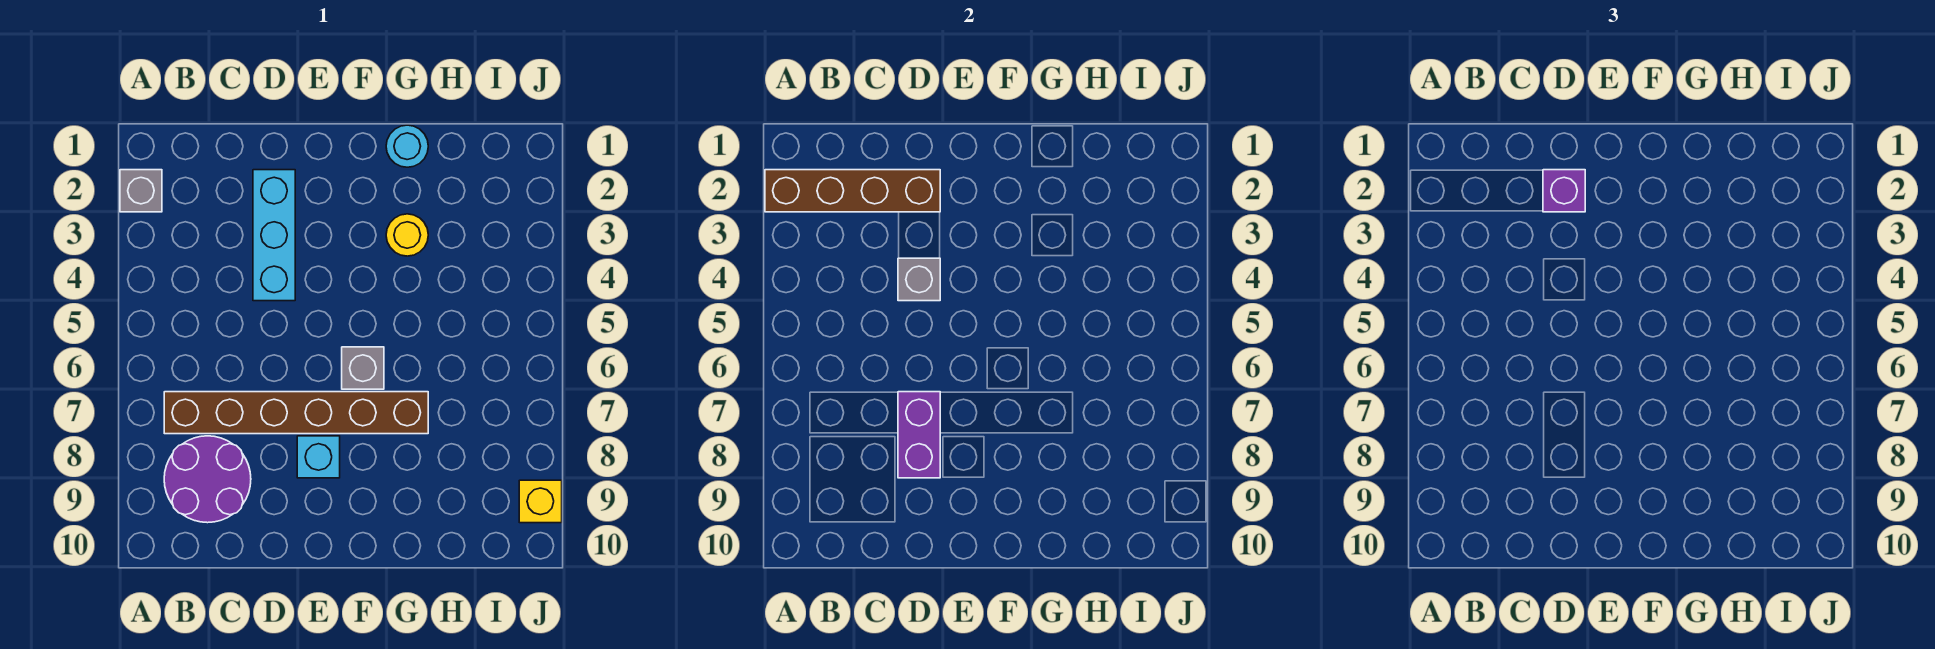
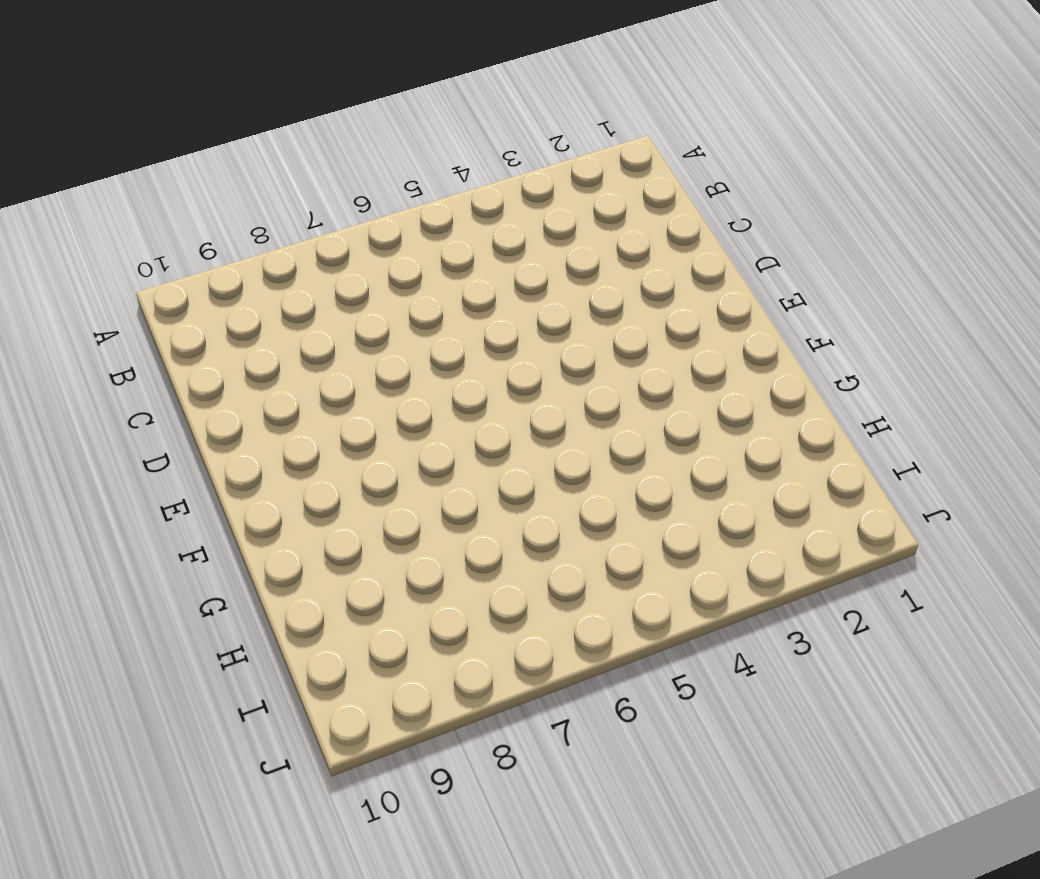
none -> grey brick A2 level 1
none -> brown brick B7:G7 level 1
none -> purple round brick B8:C9 level 1

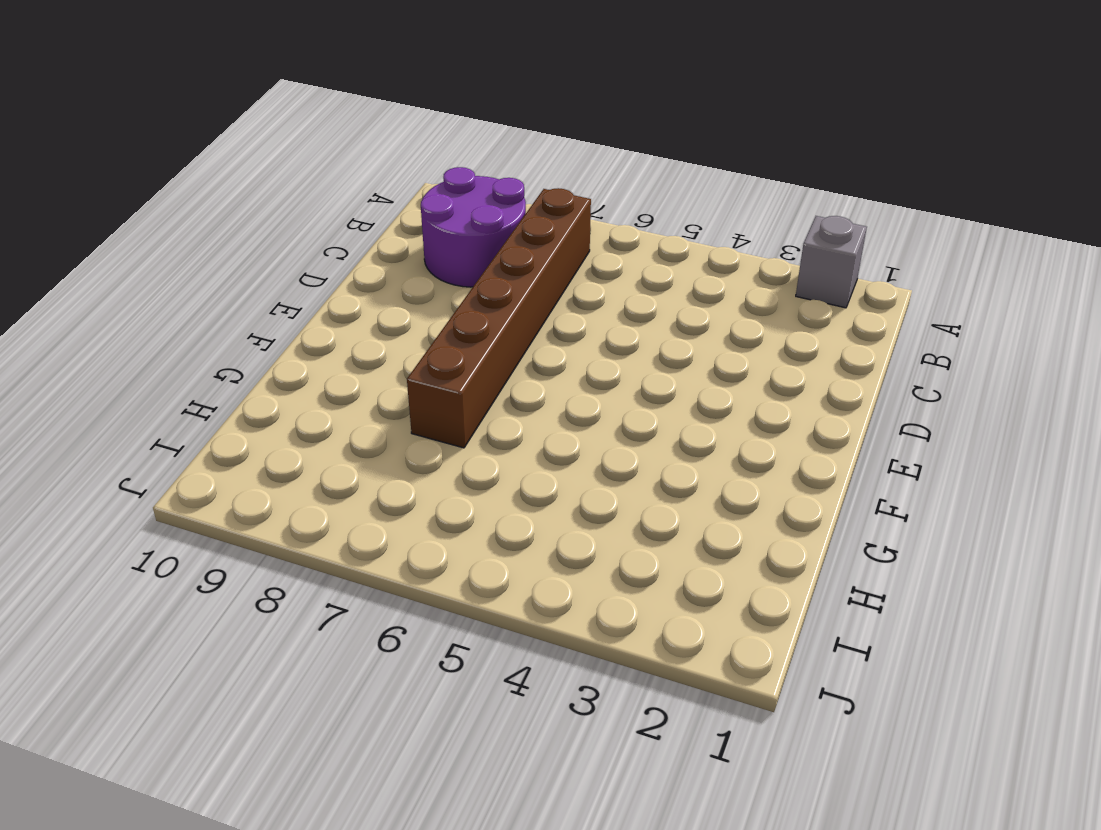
none -> cyan brick D2:D4 level 1
none -> cyan brick E8 level 1
none -> grey brick F6 level 1

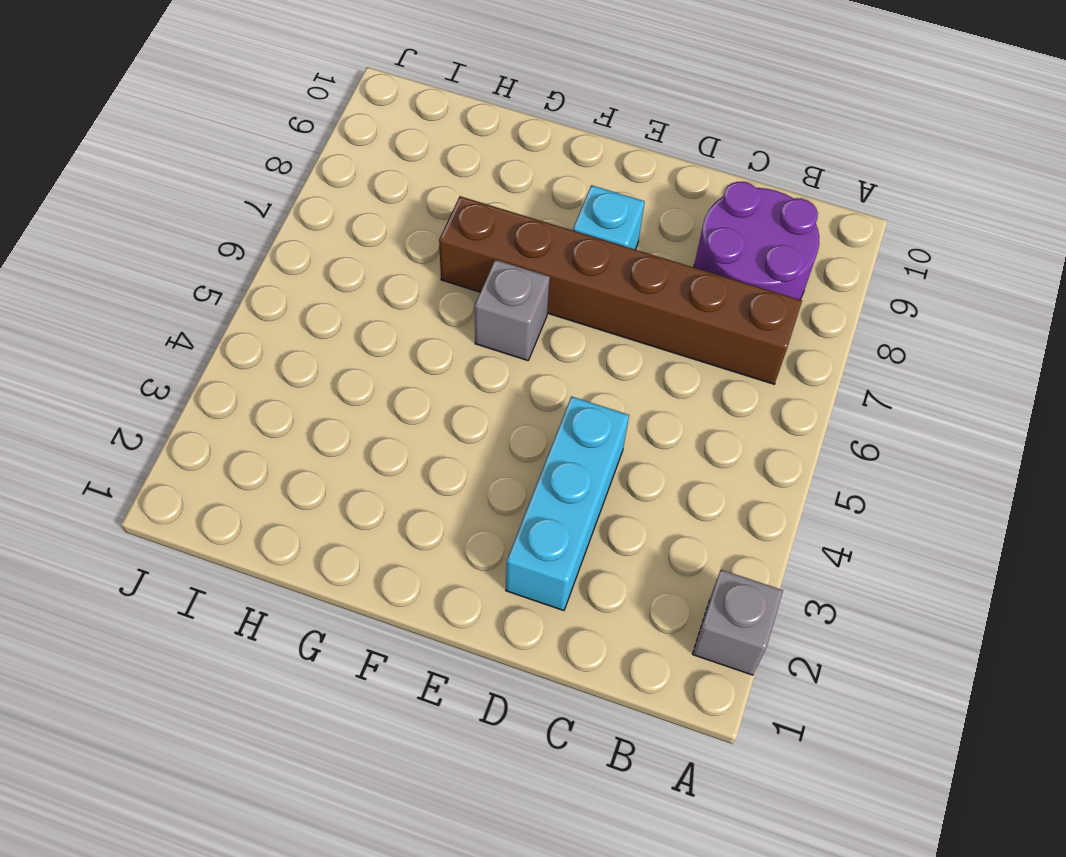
none -> cyan round brick G1 level 1
none -> yellow round brick G3 level 1
none -> yellow brick J9 level 1

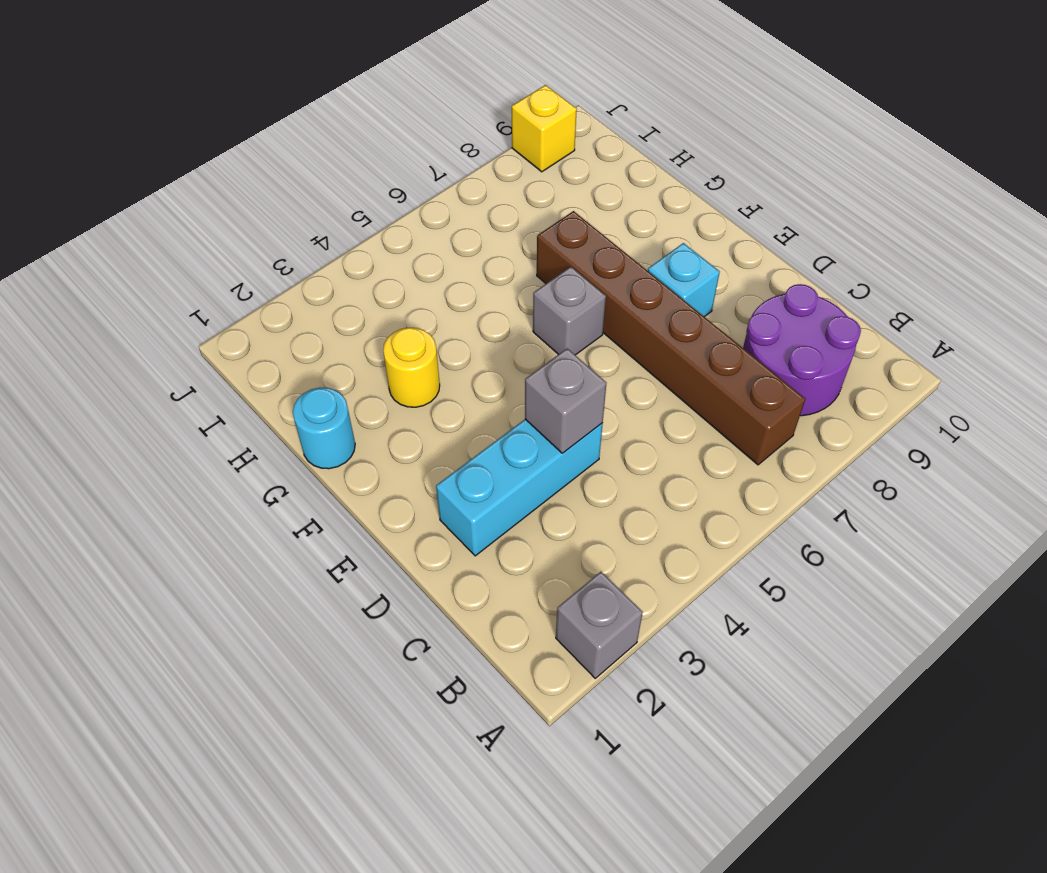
none -> brown brick A2:D2 level 2
none -> purple brick D7:D8 level 2
none -> purple brick D2 level 3

